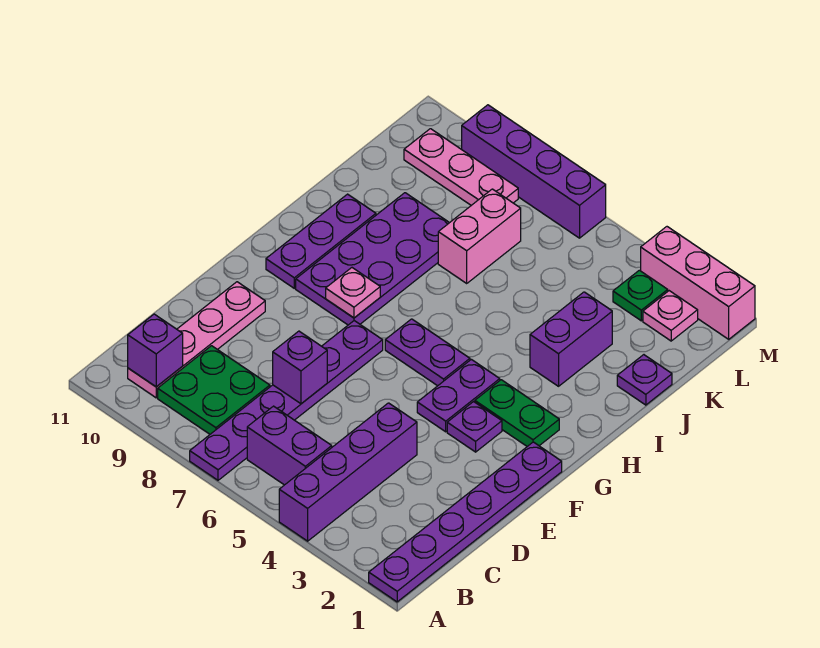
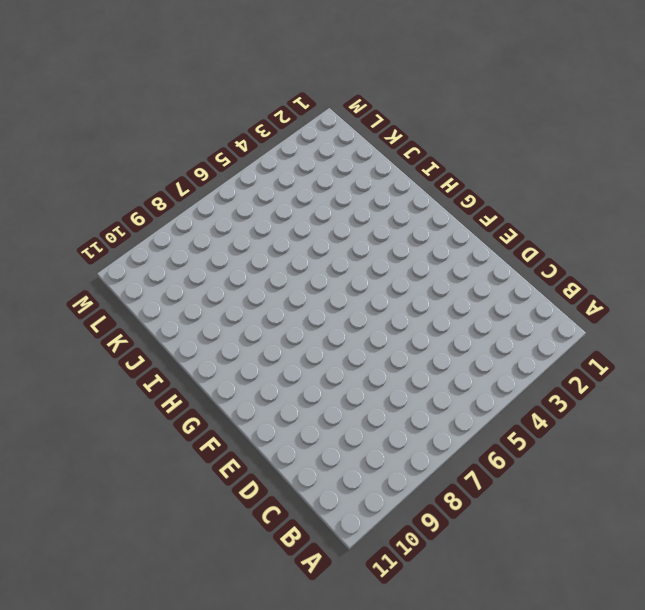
none -> purple plate A1:F1 level 1
none -> purple brick A4:D4 level 1
none -> purple plate A7:F7 level 1

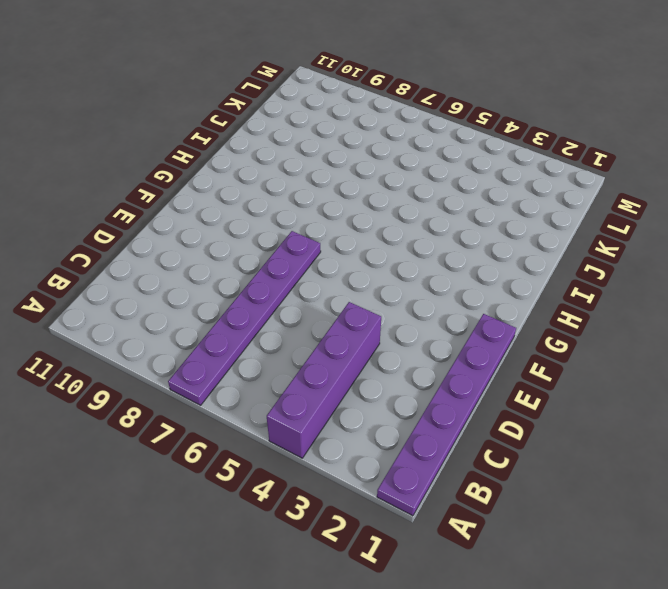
none -> purple brick B5:B6 level 1
none -> green plate B8:C9 level 1
none -> pink plate B10:E10 level 1

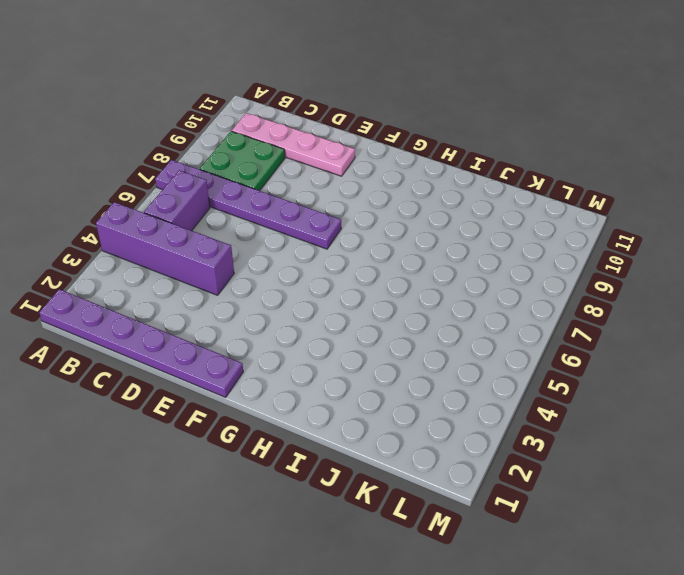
none -> purple plate F3 level 1
none -> purple plate F4:G4 level 1
none -> green plate G2:G3 level 1

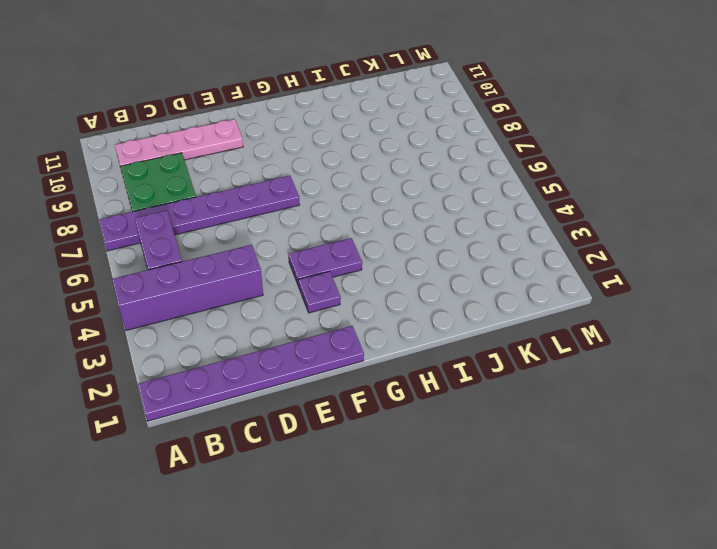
none -> green plate G2:G3 level 1
none -> purple plate G5:G6 level 1
none -> purple plate G8:J9 level 1

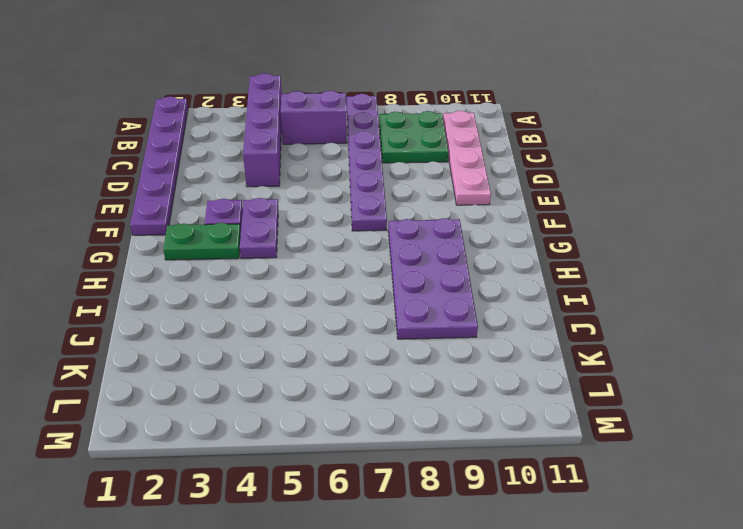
none -> purple plate G5:G6 level 1
none -> purple plate G10:I10 level 1
none -> purple brick I3:J3 level 1

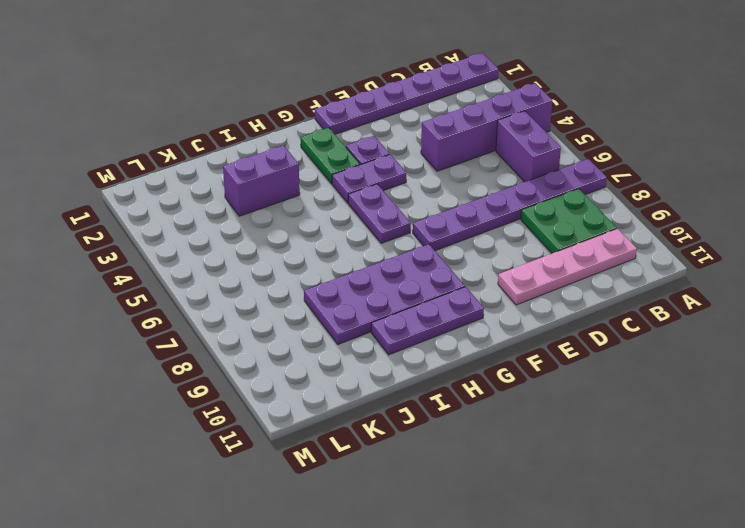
none -> purple plate J1 level 1
none -> pink brick J7:K7 level 1
none -> pink plate L2 level 1

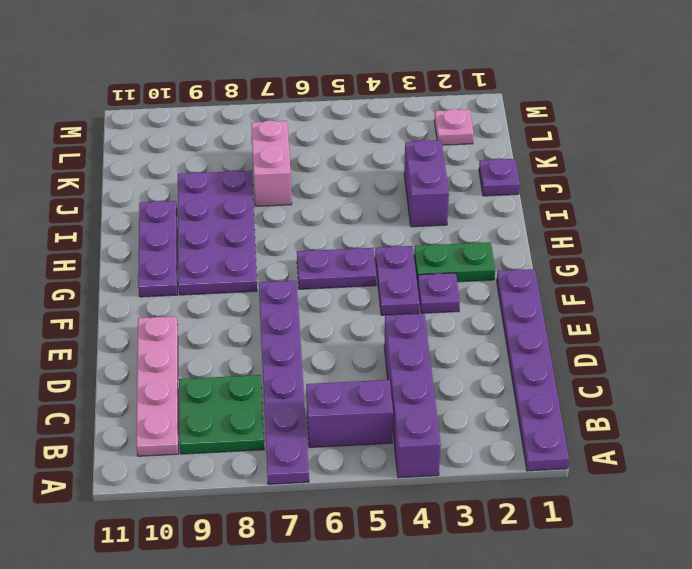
none -> green plate L3 level 1
none -> pink plate L8:L10 level 1
none -> pink brick M1:M3 level 1

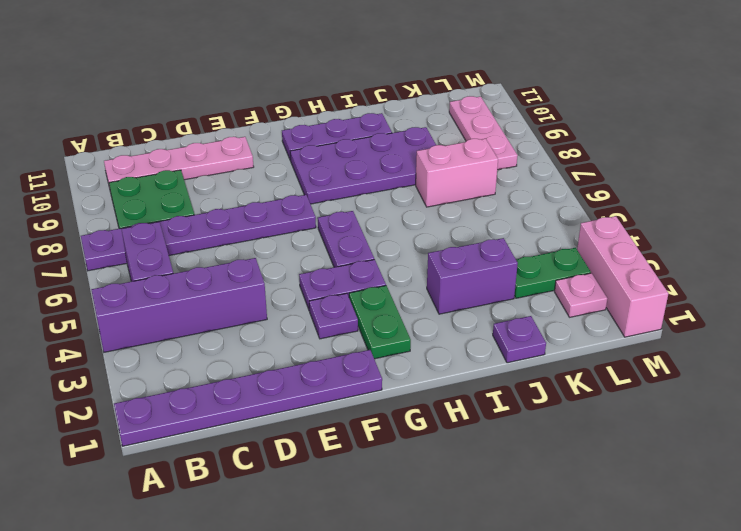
green plate K3:L3 level 1 -> green plate L3 level 1
none -> purple brick M6:M9 level 1
none -> purple brick B10 level 2
none -> purple brick D7 level 2

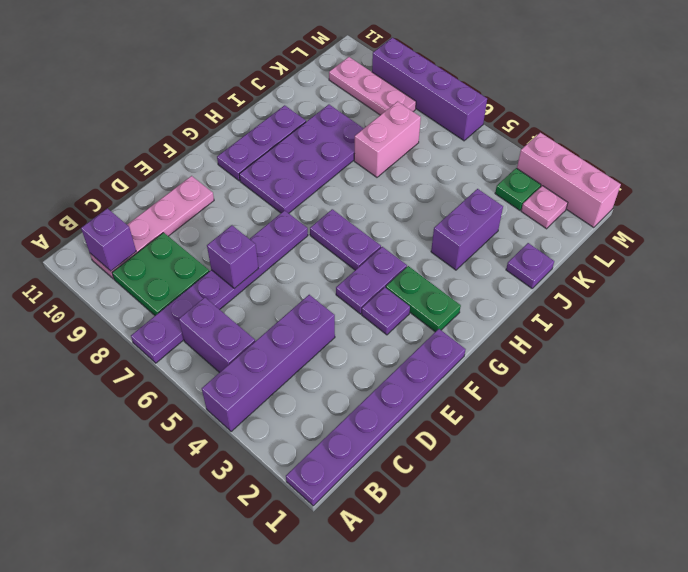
none -> pink plate G8 level 2

